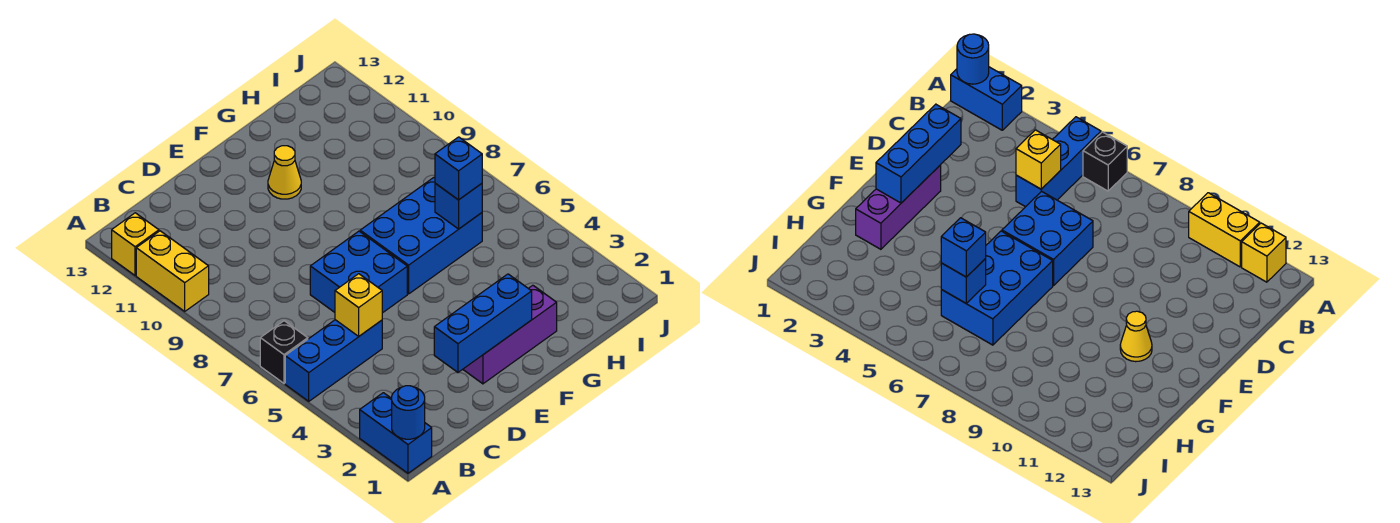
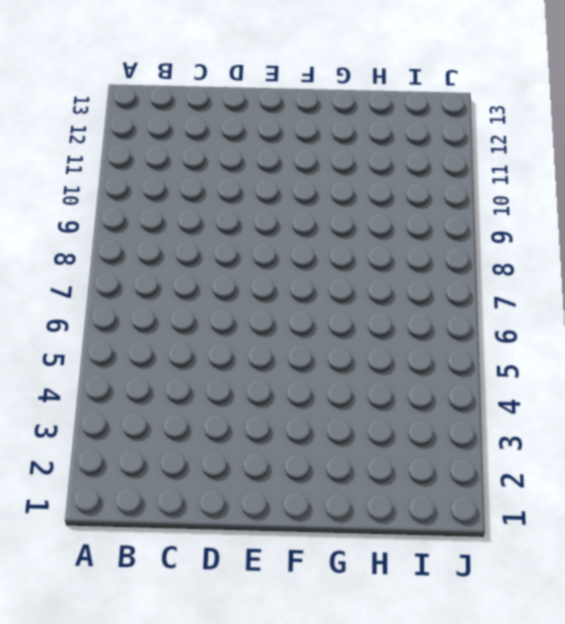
none -> blue brick A1:A2 level 1
none -> blue brick A5:C5 level 1
none -> black brick A6 level 1

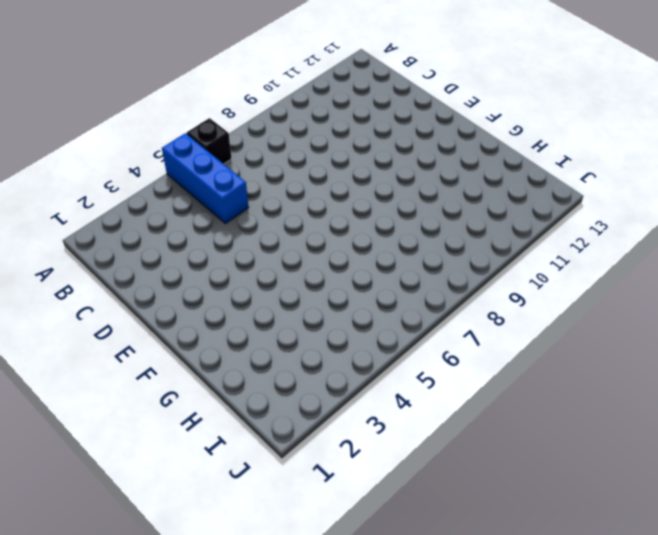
none -> blue brick A1:A2 level 1
none -> yellow brick A10:A11 level 1
none -> yellow brick A12 level 1

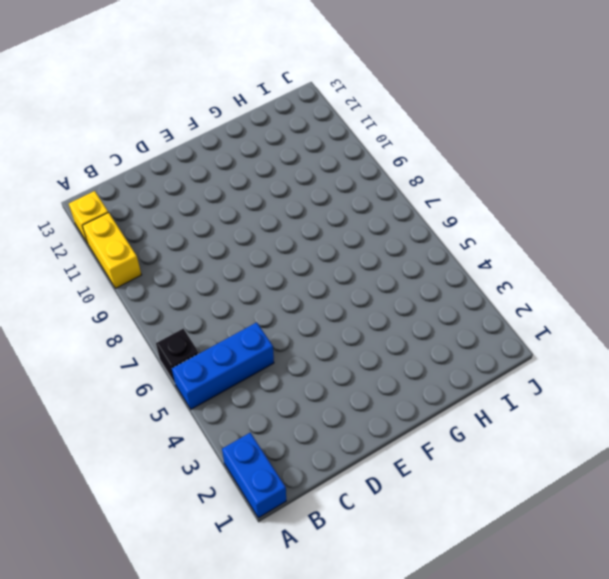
none -> blue brick D6:E7 level 1
none -> purple brick E2:G2 level 1
none -> blue brick F6:H7 level 1

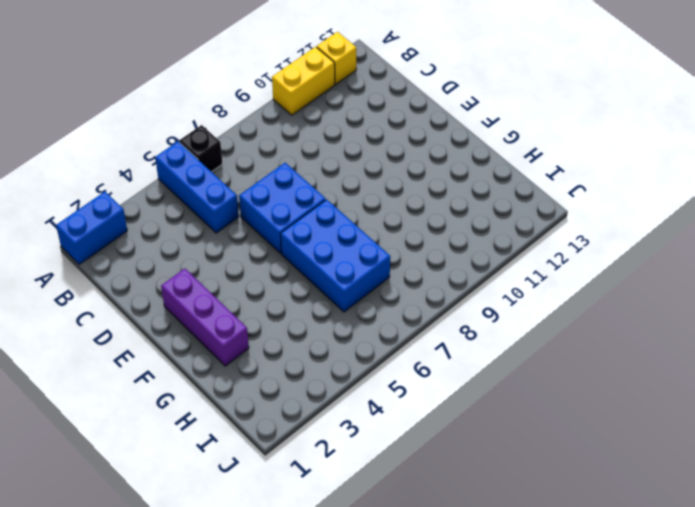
none -> yellow cone F11 level 1
none -> blue round brick A1 level 2
none -> yellow brick C5 level 2

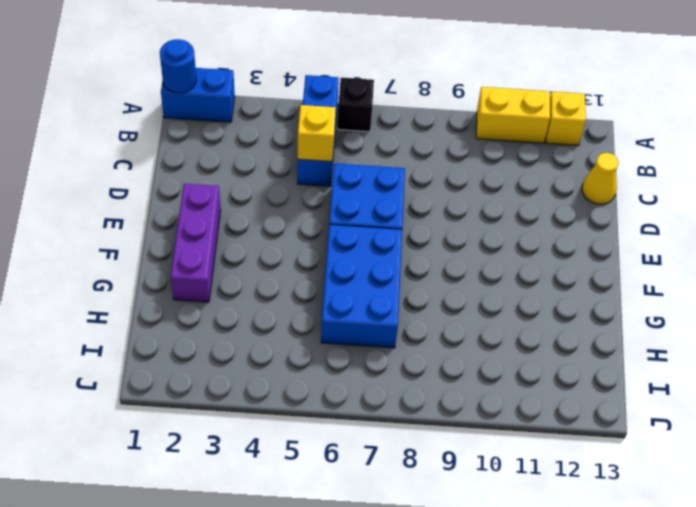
yellow cone C13 level 1 -> yellow cone F11 level 1
none -> blue brick D2:F2 level 2
none -> blue brick H6 level 2
none -> blue brick H6 level 3

